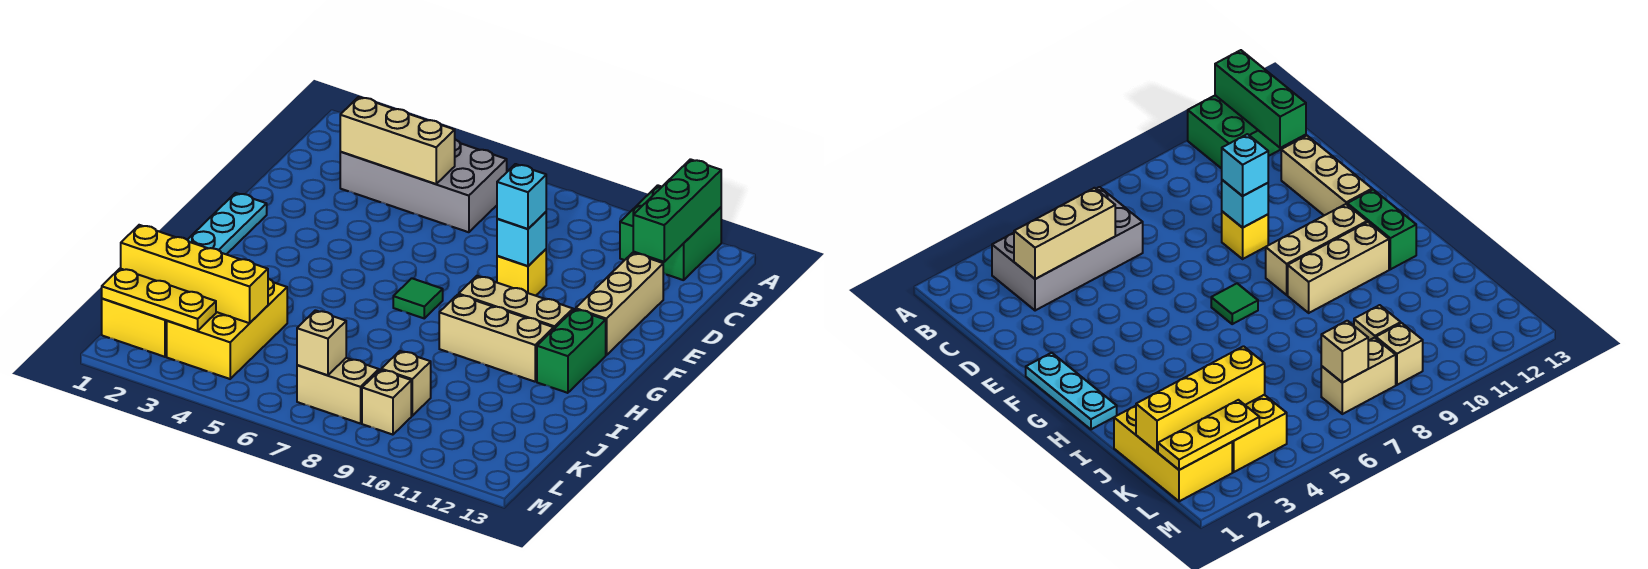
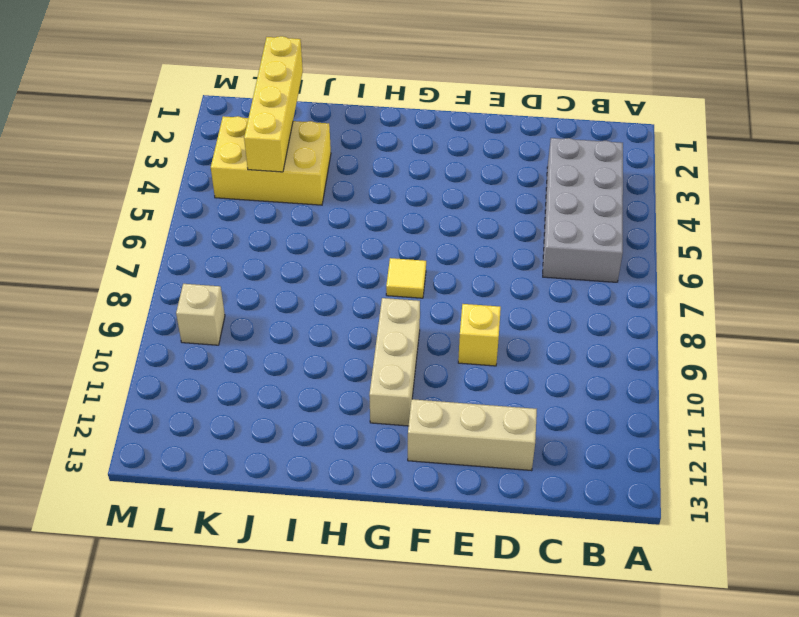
yellow tile G7 level 1 -> green tile G7 level 1
none -> green brick A11:B12 level 1
none -> cyan plate F1:H1 level 1
none -> green brick G12:H12 level 1

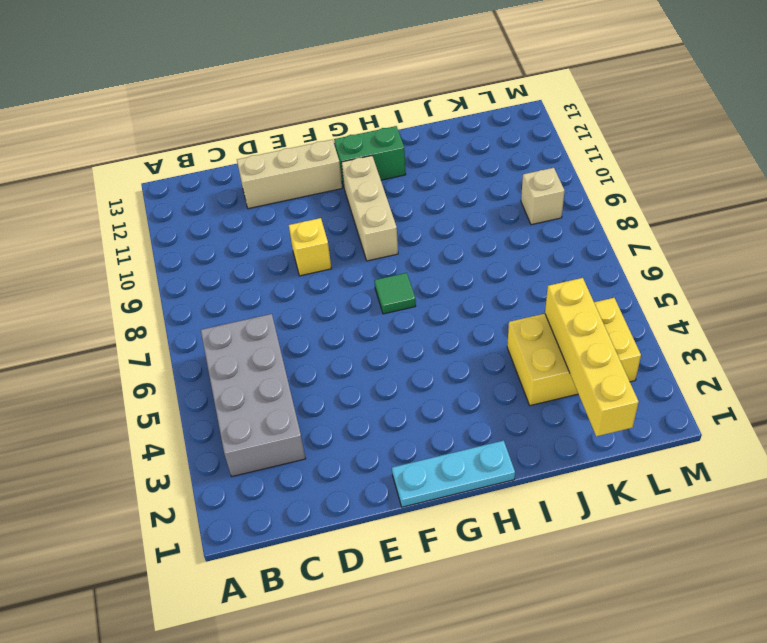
none -> green brick A11:B12 level 1
none -> tan brick H9:H11 level 1
none -> yellow brick J1:L2 level 1

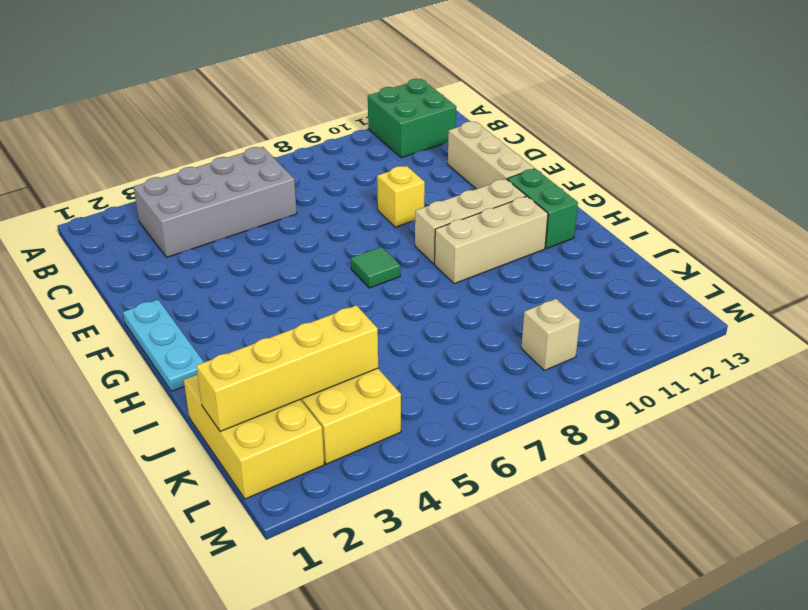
none -> tan brick K9 level 1
none -> tan brick L7:L8 level 1
none -> green brick A12:C12 level 2

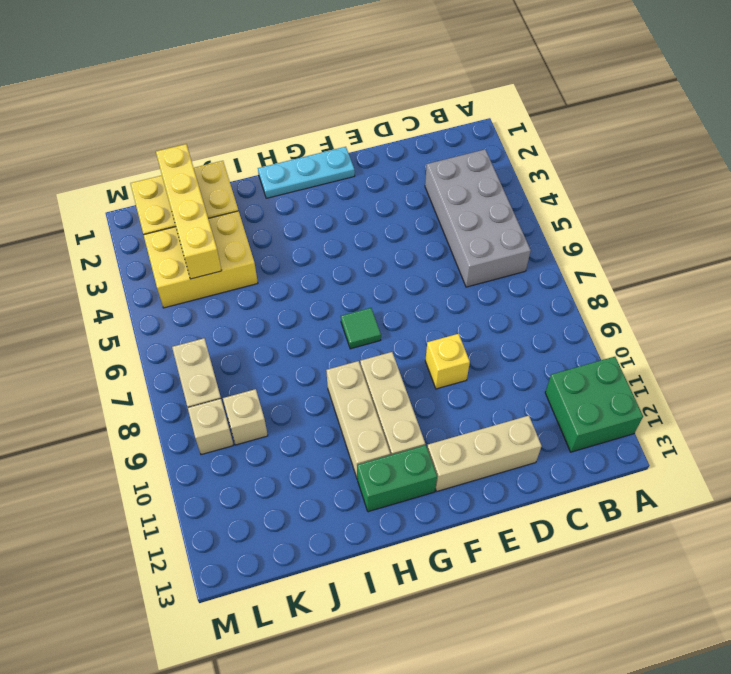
none -> green brick A12:C12 level 2
none -> tan brick C3:C5 level 2
none -> cyan brick E9 level 2

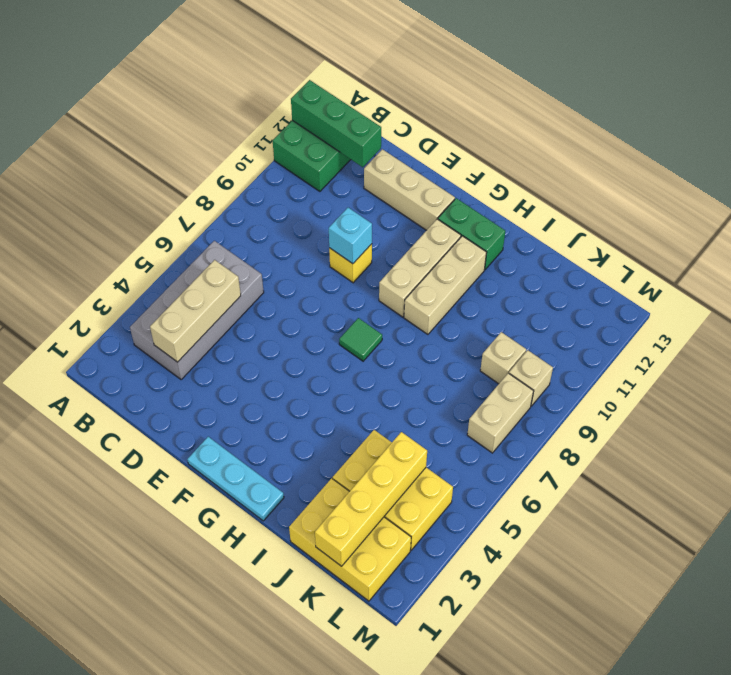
none -> yellow plate L1:L3 level 2
none -> tan brick L7 level 2
none -> cyan brick E9 level 3

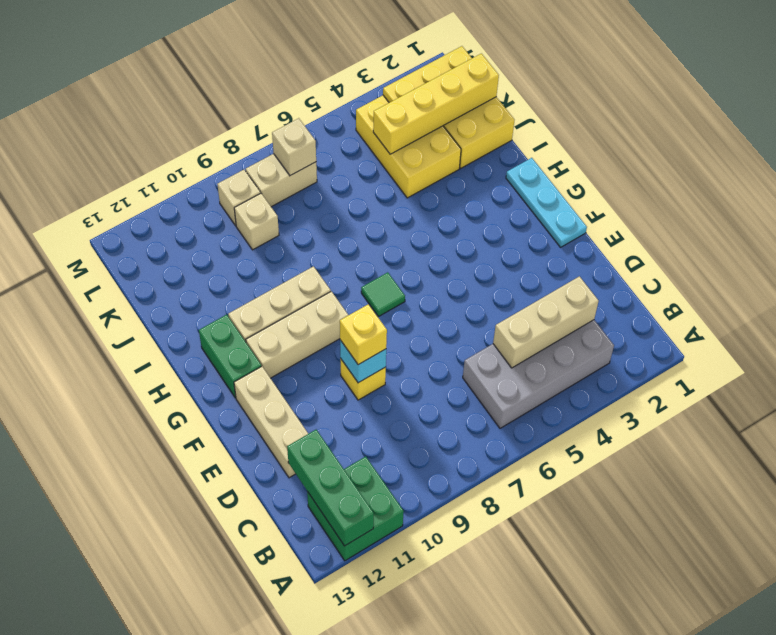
yellow brick E9 level 3 -> cyan brick E9 level 3

